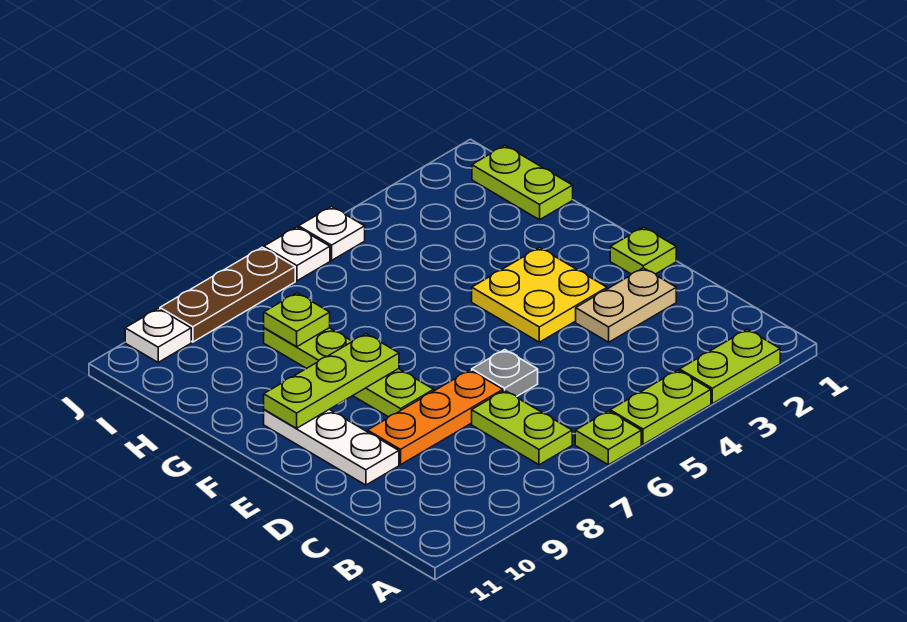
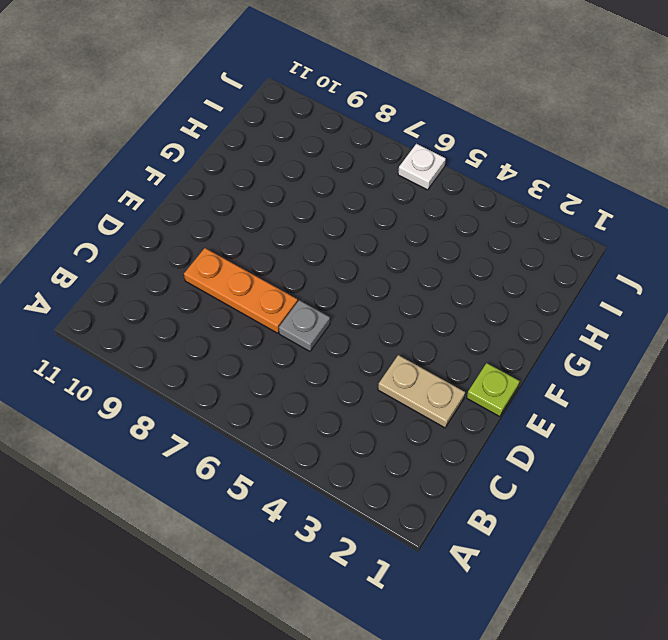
none -> lime plate A2:A3 level 1
none -> lime plate A4:A5 level 1
none -> lime plate A6 level 1

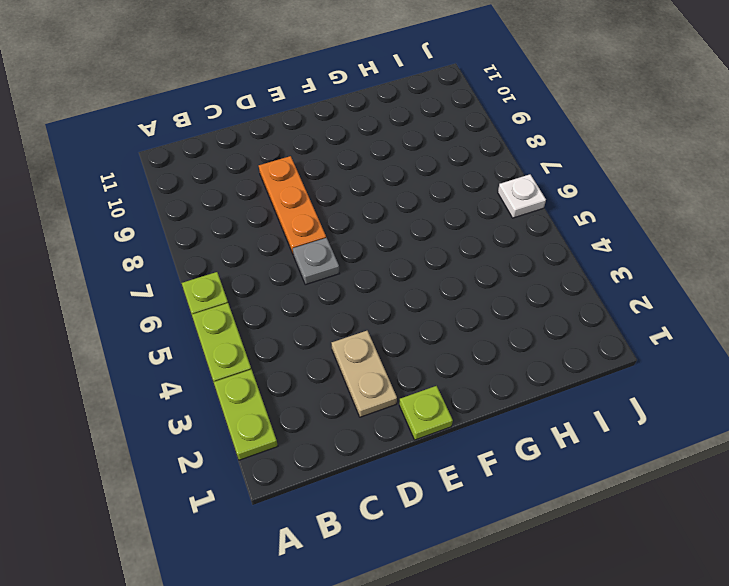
none -> lime plate B7:C7 level 1
none -> white plate D10:F10 level 1
none -> yellow plate E3:F4 level 1

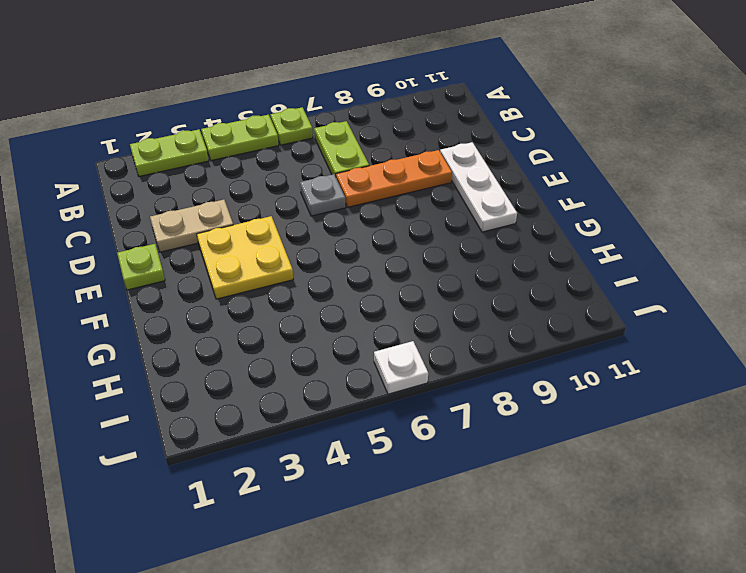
none -> lime plate E8:H8 level 1
none -> lime plate H1:I1 level 1
none -> white plate J5 level 1

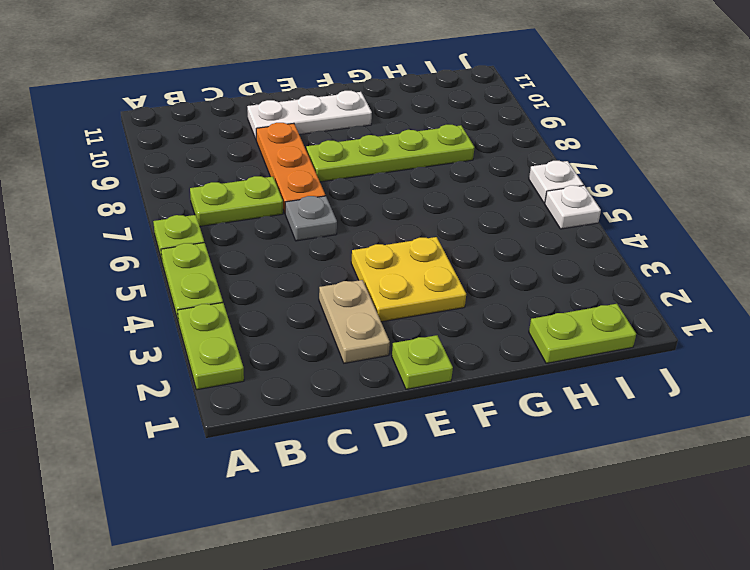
none -> brown plate J7:J9 level 1
none -> white plate J10 level 1
none -> lime plate F8:F10 level 2

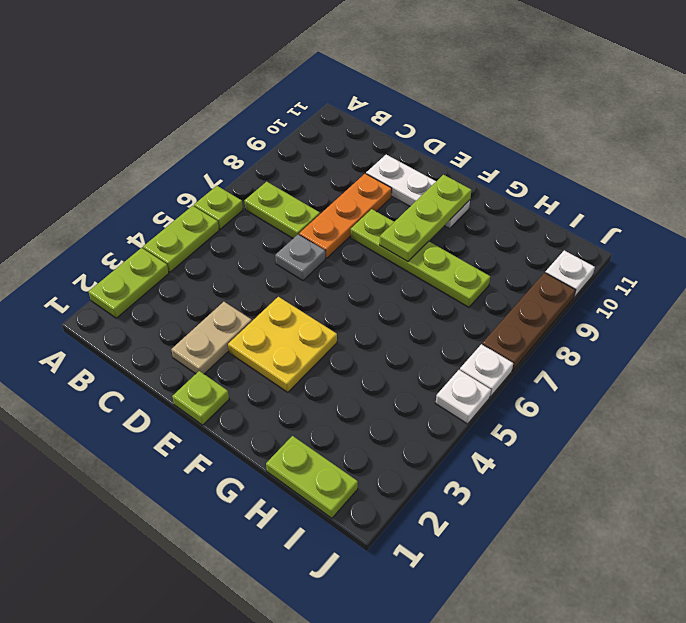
none -> lime plate H8 level 2

